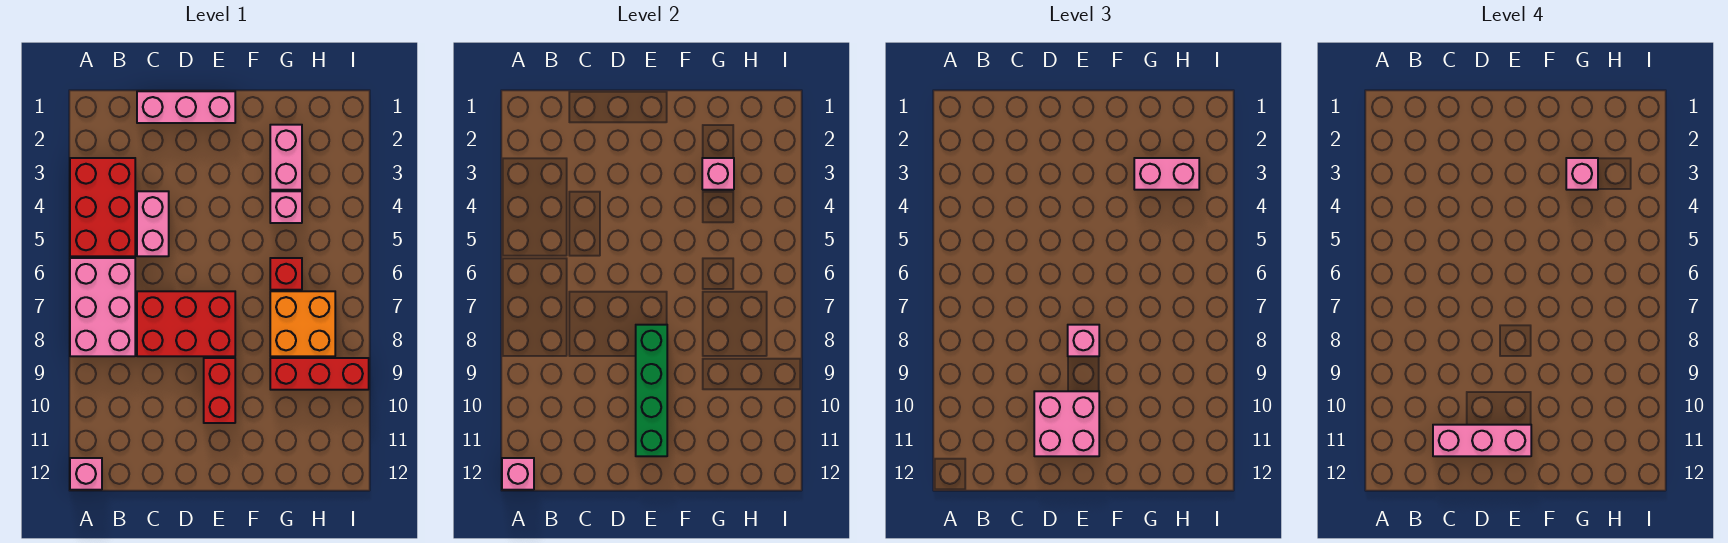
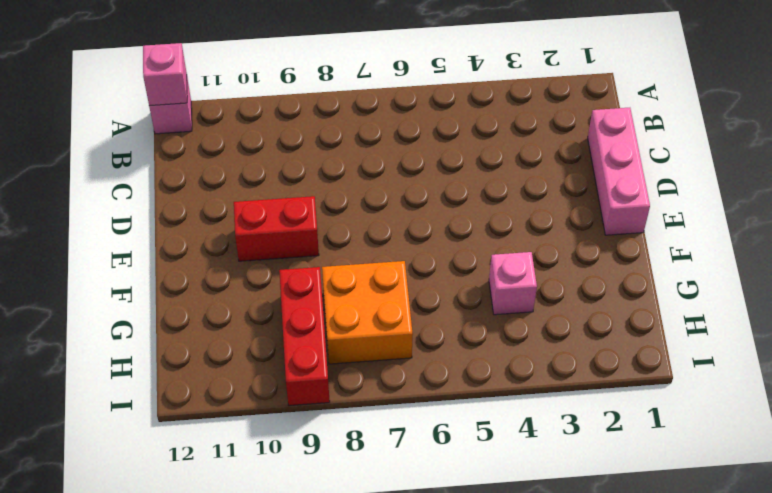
none -> red brick A3:B5 level 1
none -> pink brick A6:B8 level 1
none -> pink brick C4:C5 level 1

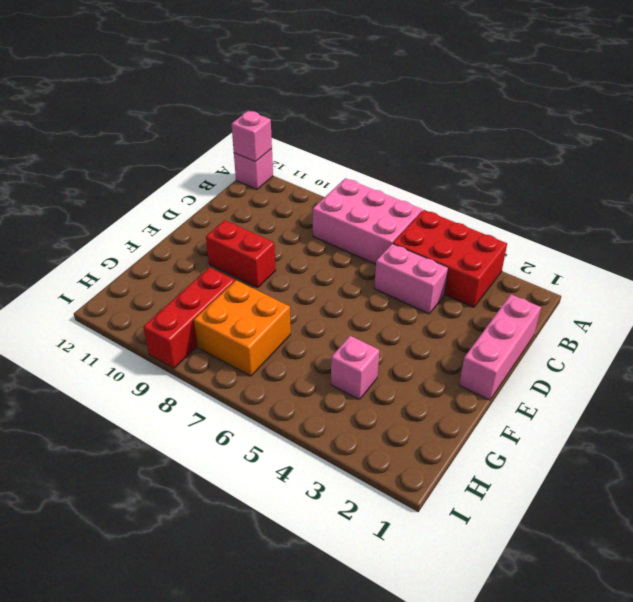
none -> red brick C7:E8 level 1
none -> pink brick G2:G3 level 1
none -> red brick G6 level 1

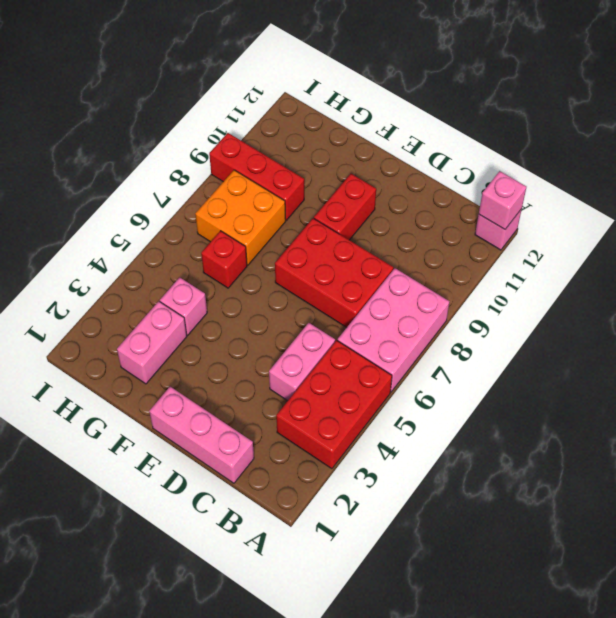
none -> green brick E8:E11 level 2
none -> pink brick G3 level 2
none -> pink brick D10:E11 level 3

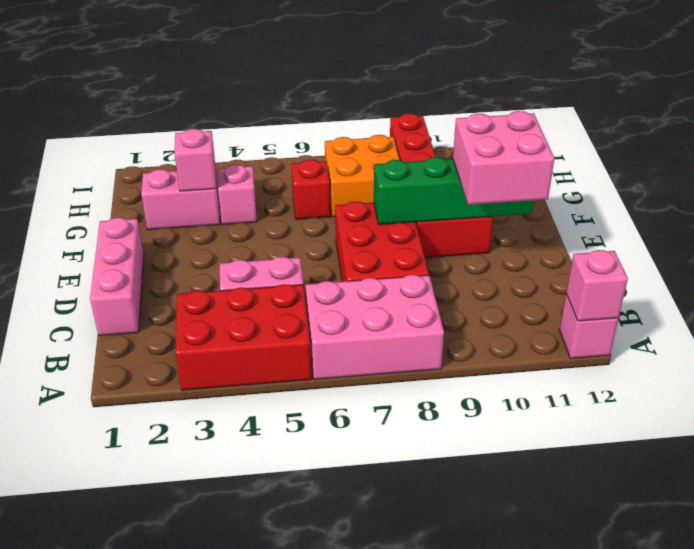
none -> pink brick E8 level 3
none -> pink brick G3:H3 level 3
none -> pink brick C11:E11 level 4

